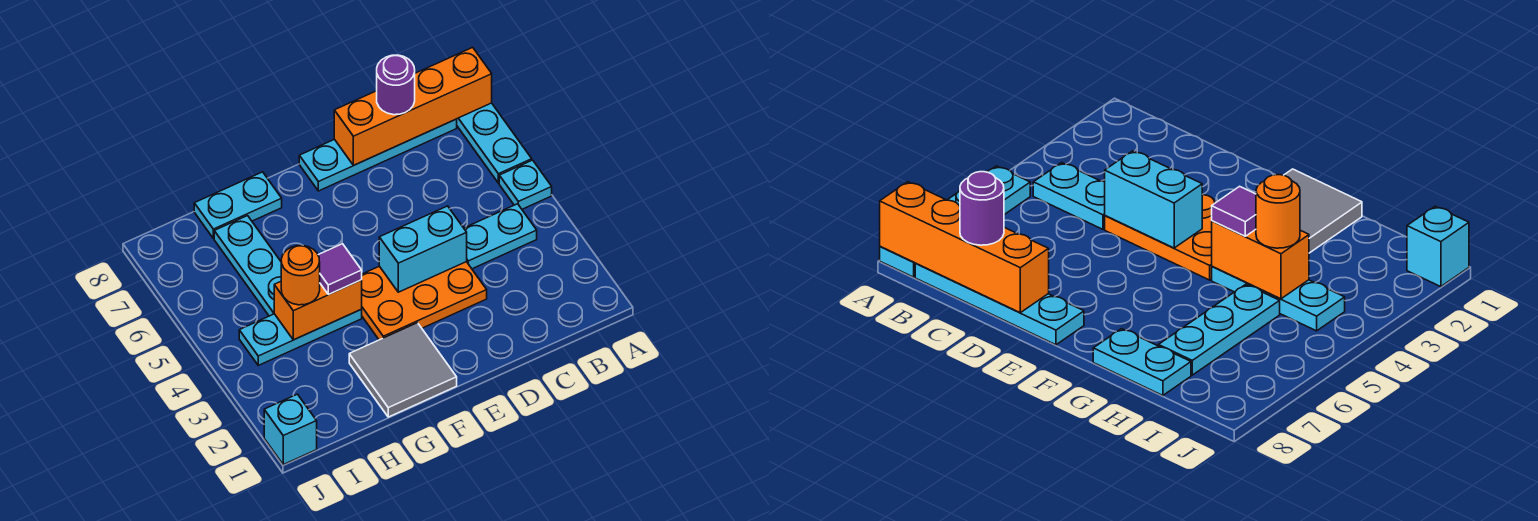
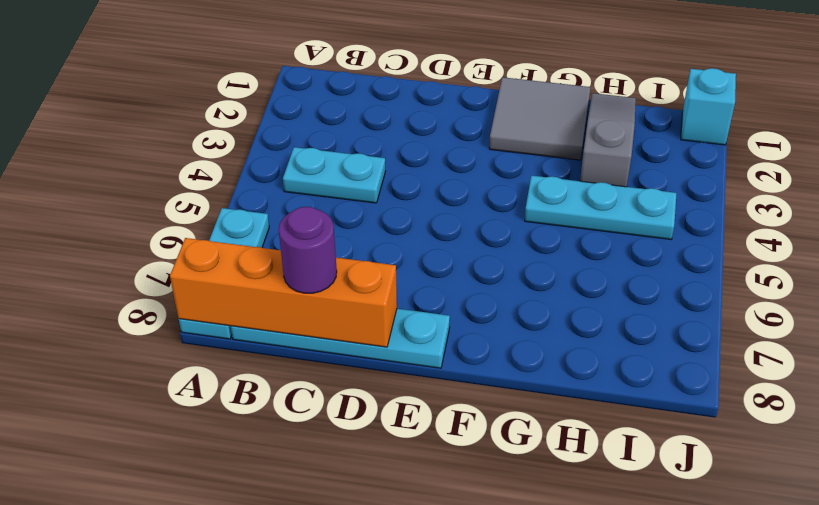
grey slope H1:H3 level 1 top 3 -> none
none -> cyan plate A5 level 1
none -> orange plate D3:F4 level 1
none -> cyan plate G8:H8 level 1

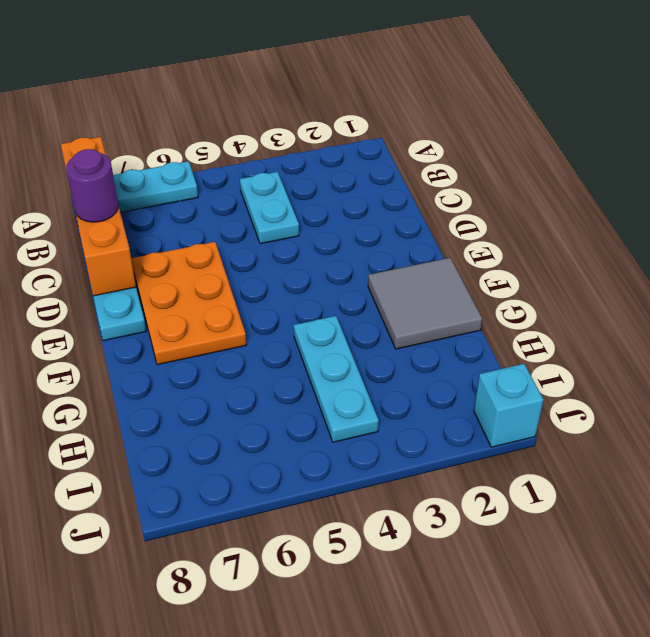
orange plate D6:F7 level 1 -> orange plate D3:F4 level 1
none -> cyan plate A5 level 1
none -> cyan plate G8:H8 level 1
none -> cyan plate H5:H7 level 1

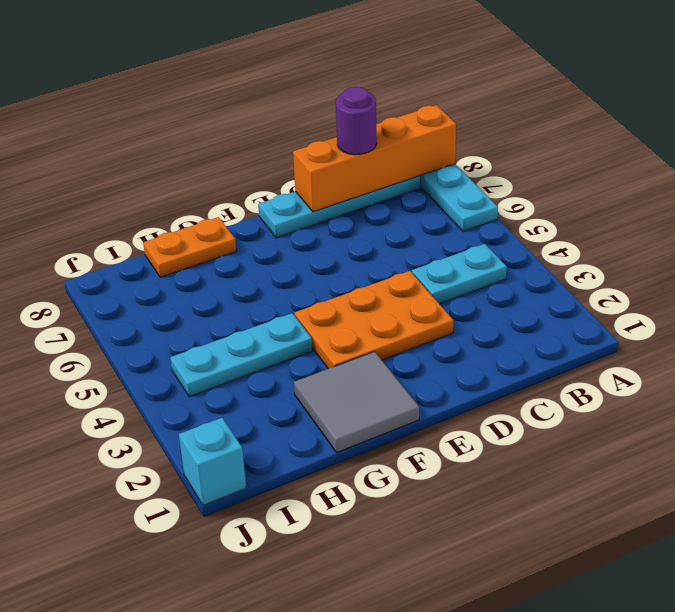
orange plate G8:H8 level 1 -> cyan plate G8:H8 level 1
none -> cyan plate A5 level 1
none -> cyan plate H5:H7 level 1
none -> cyan brick D4:E4 level 2

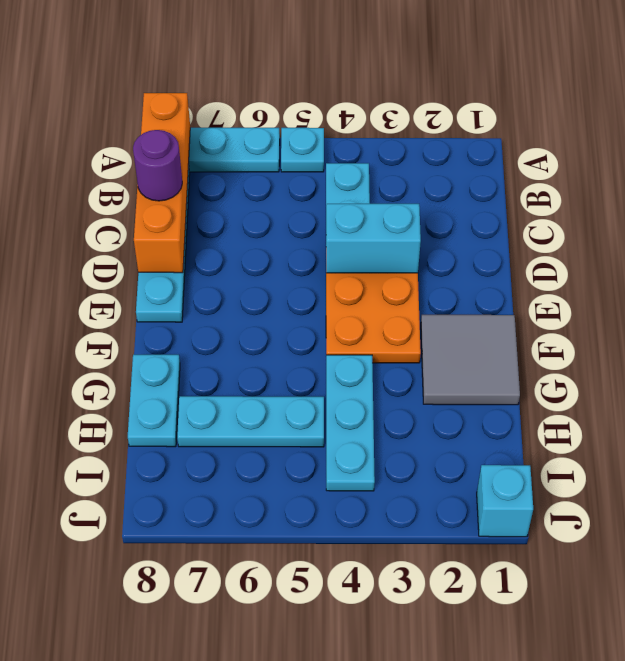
cyan brick D3:D4 level 2 -> cyan brick D4:E4 level 2
none -> orange brick G4:H4 level 2
none -> purple tile G4 level 3
none -> orange round brick H4 level 3

